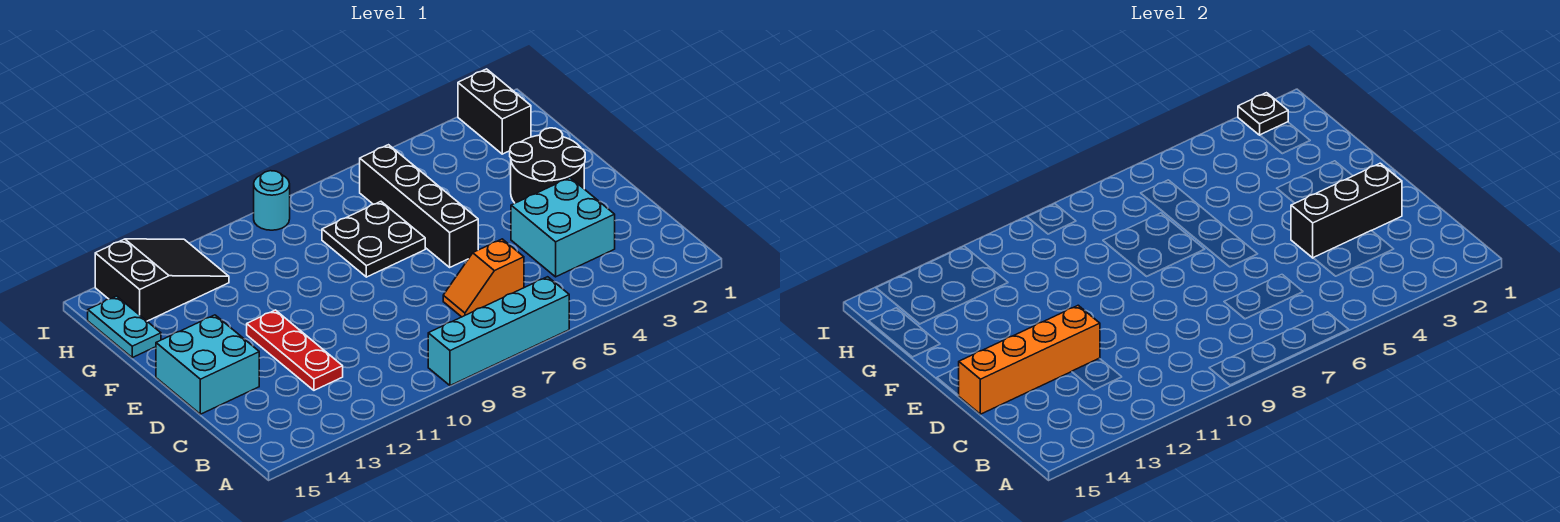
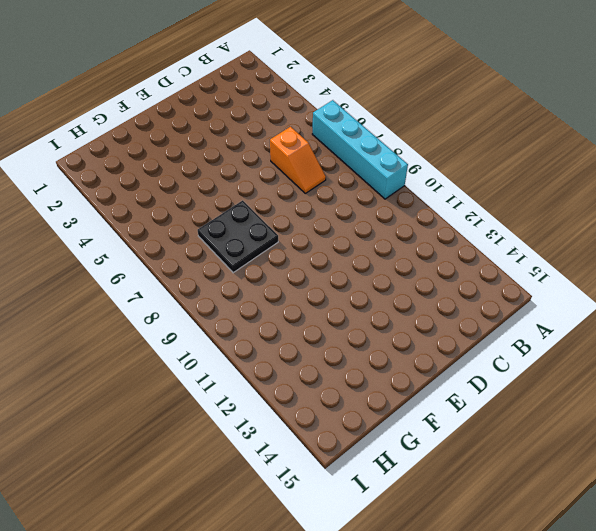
none -> cyan brick C3:D4 level 1
none -> red plate C12:E12 level 1
none -> cyan brick D14:E15 level 1

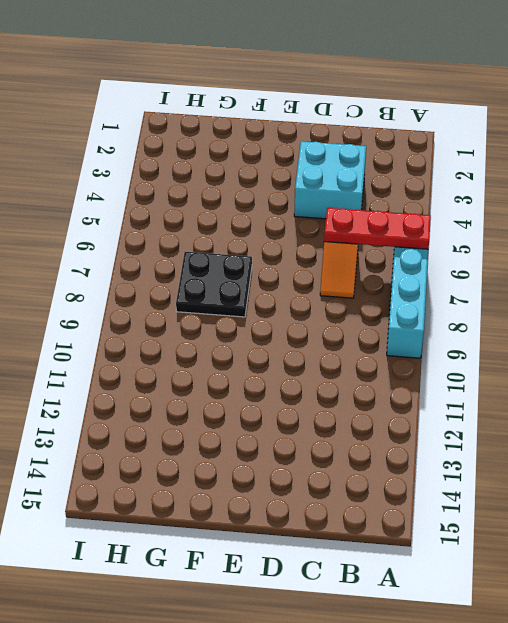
red plate A6:C6 level 2 -> red plate C12:E12 level 1
none -> cyan brick D14:E15 level 1
none -> black round brick E2:F3 level 1
none -> black brick E6:H6 level 1

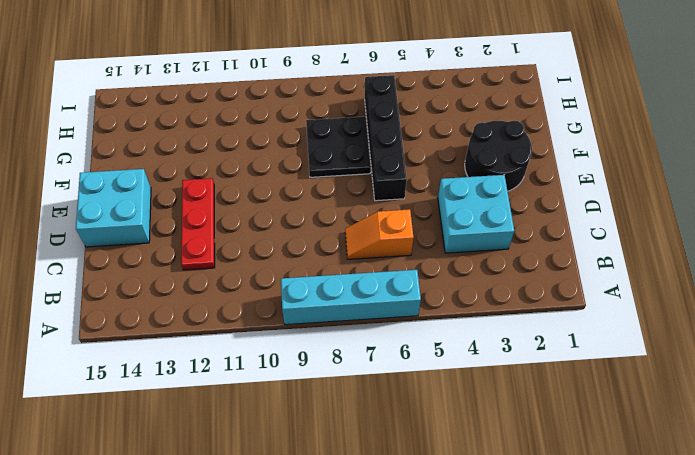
none -> cyan plate G15:H15 level 1
none -> black brick H2:I2 level 1
none -> black slope H12:I14 level 1 top 14

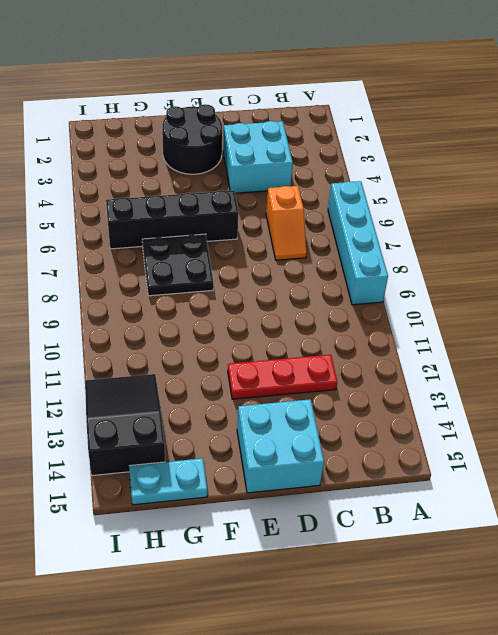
none -> black brick H2:I2 level 1
none -> cyan round brick I9 level 1
none -> black brick D2:D4 level 2

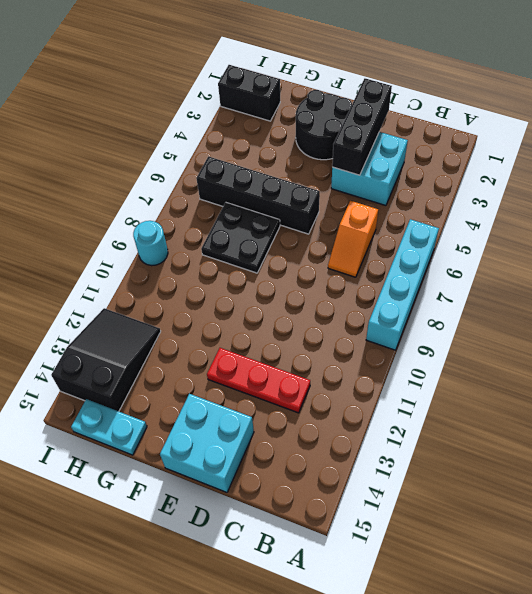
none -> orange brick D12:D15 level 2
none -> black plate I2 level 2

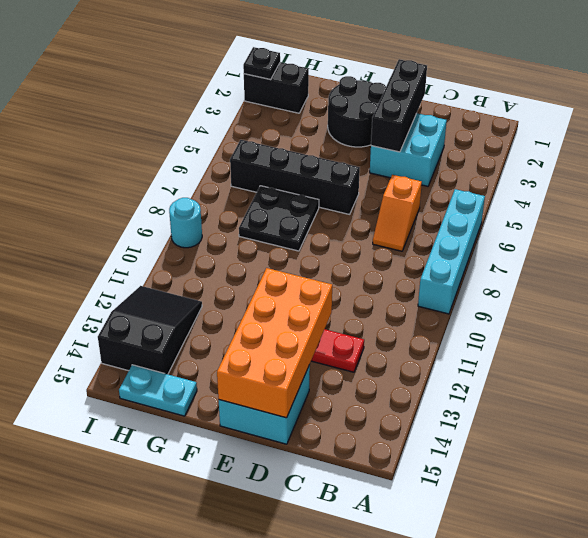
orange brick D12:E15 level 2 -> orange brick D12:D15 level 2

